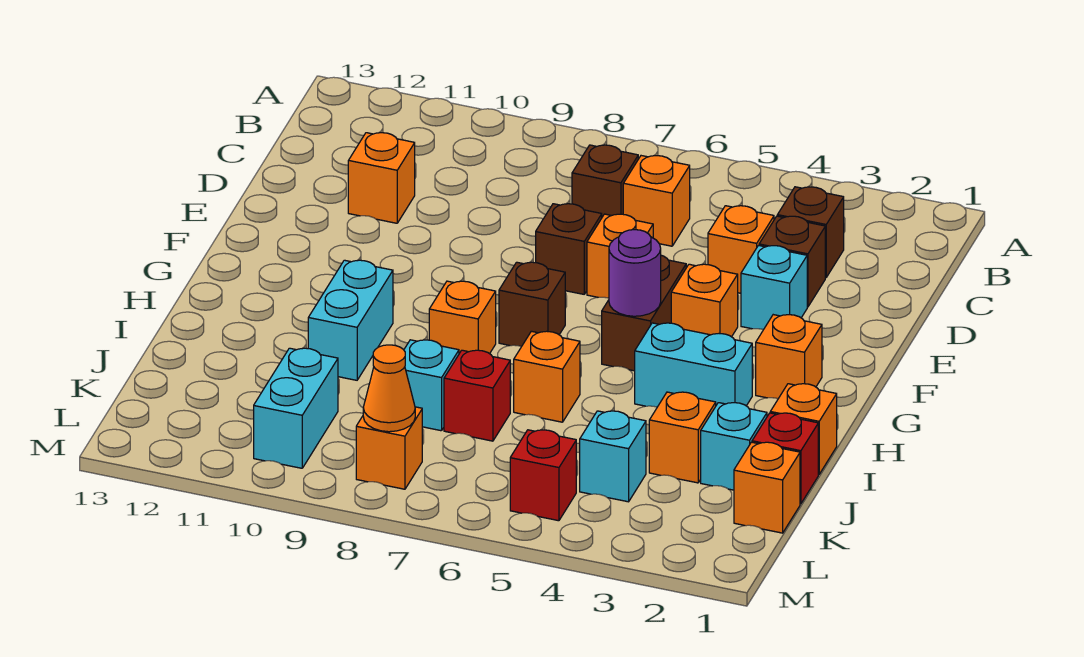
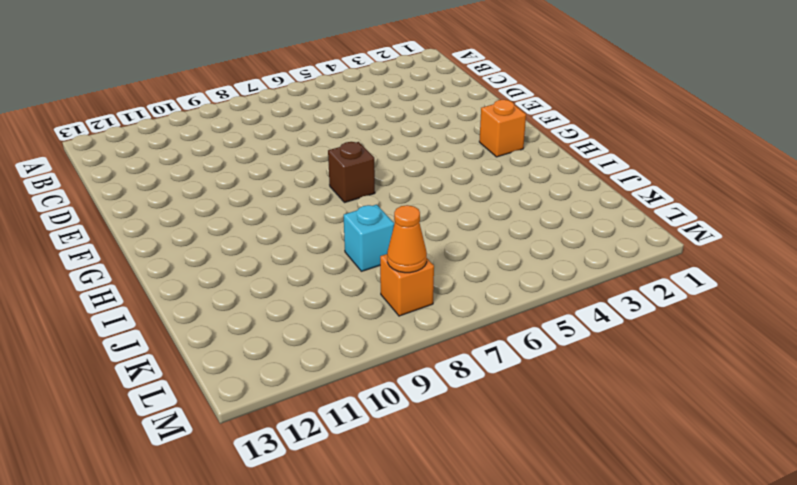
none -> brown brick C3 level 1
none -> orange brick C6 level 1
none -> brown brick C7 level 1
none -> brown brick D3 level 1

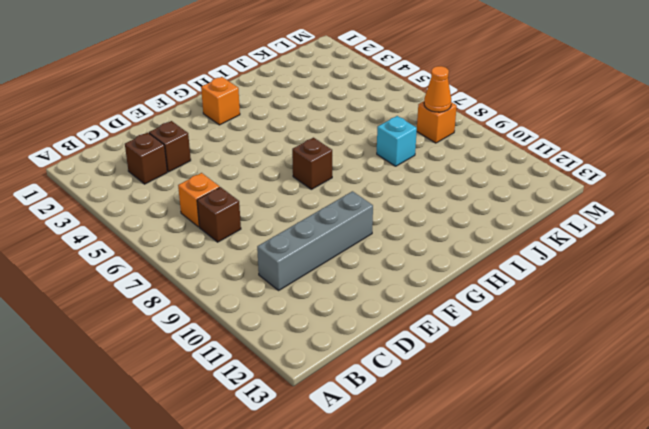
grey brick C10:F10 level 1 -> none
none -> orange brick D4 level 1
none -> orange brick D11 level 1
none -> cyan brick E3 level 1
none -> orange brick E6 level 1

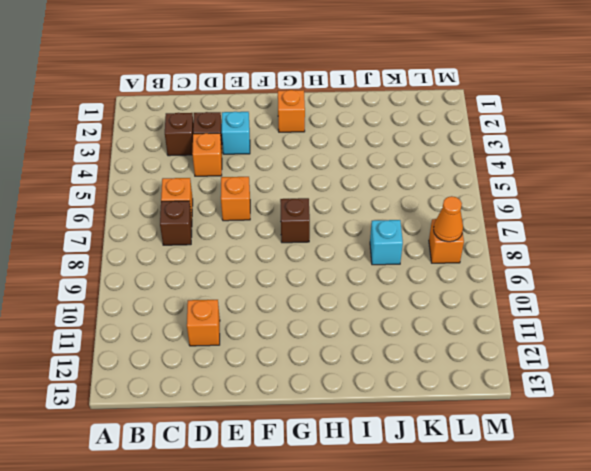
none -> brown brick E7 level 1
none -> orange brick F4 level 1
none -> brown brick F5:G5 level 1
none -> cyan brick H3:H4 level 1

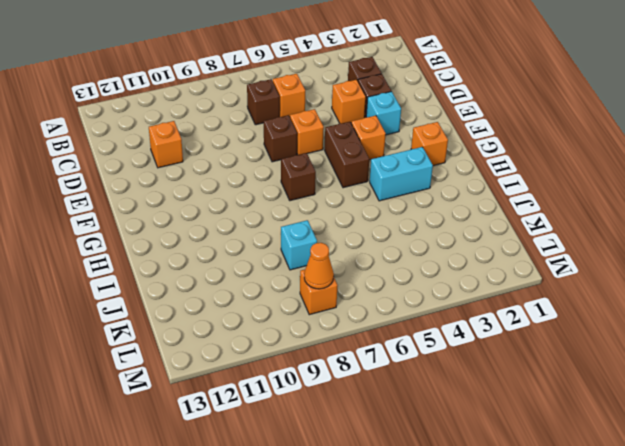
none -> orange brick H8 level 1
none -> cyan brick H10:I10 level 1
none -> orange brick I1 level 1
none -> orange brick I6 level 1

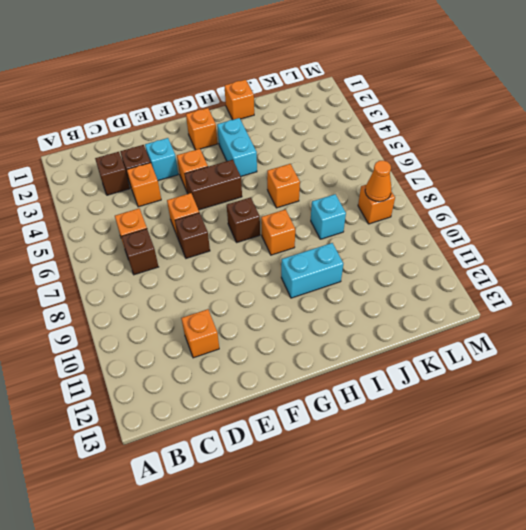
none -> red brick J1 level 1
none -> cyan brick J2 level 1
none -> orange brick J3 level 1
none -> red brick J7 level 1

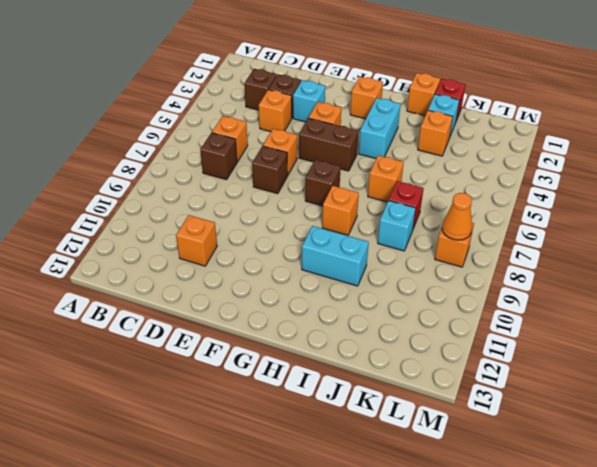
none -> orange brick K1 level 1
none -> cyan brick K4 level 1
none -> cyan brick K10:L10 level 1
none -> red brick L5 level 1

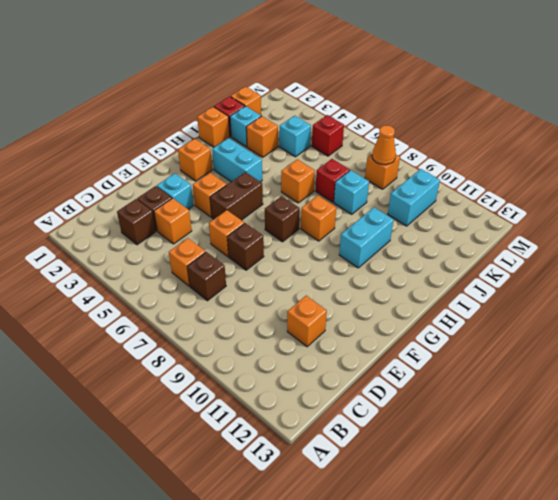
none -> purple round brick G5 level 2

